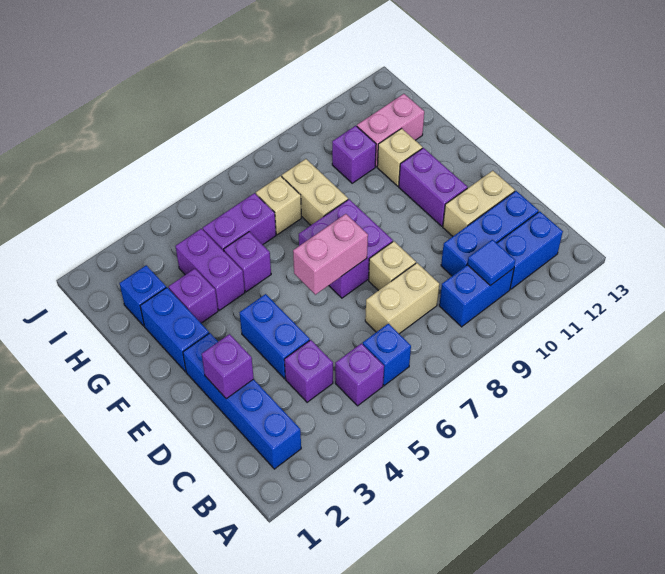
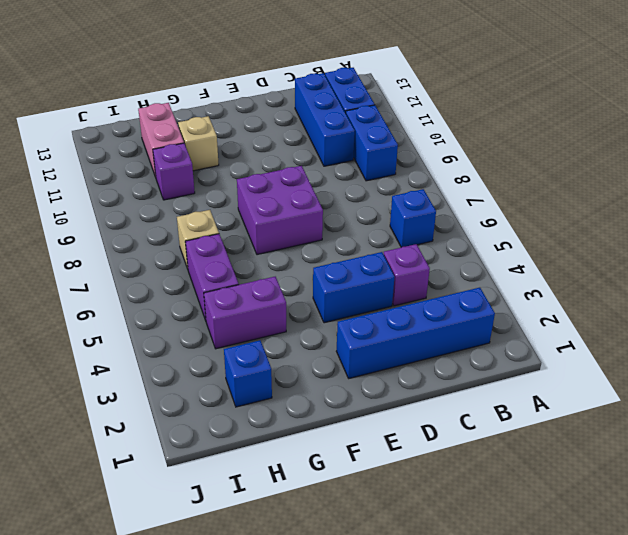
none -> purple brick B5 level 1
none -> tan brick C7:C8 level 1
none -> tan brick D8 level 1

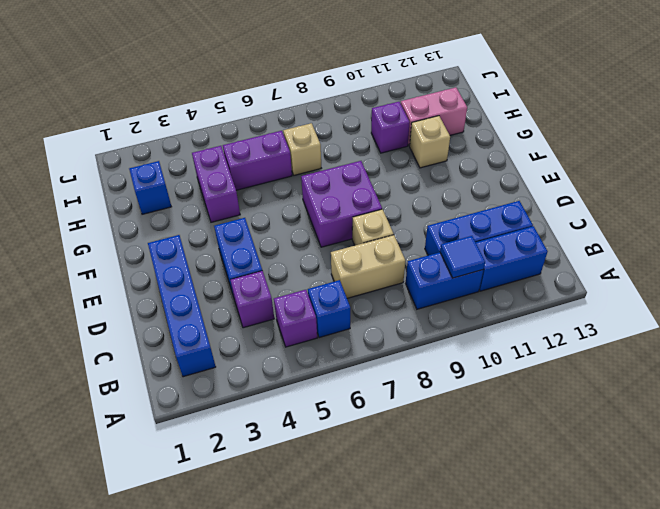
none -> tan brick D11:D12 level 1
none -> purple brick E11:F11 level 1
none -> blue brick F2:G2 level 1

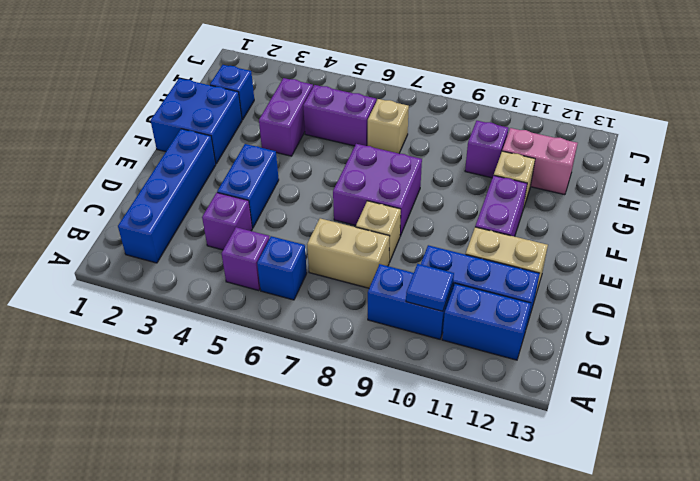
blue brick F1:G2 level 1 -> blue brick F2:G2 level 1
none -> purple brick G3 level 1
none -> purple brick G5 level 1
none -> tan brick G8:H8 level 1

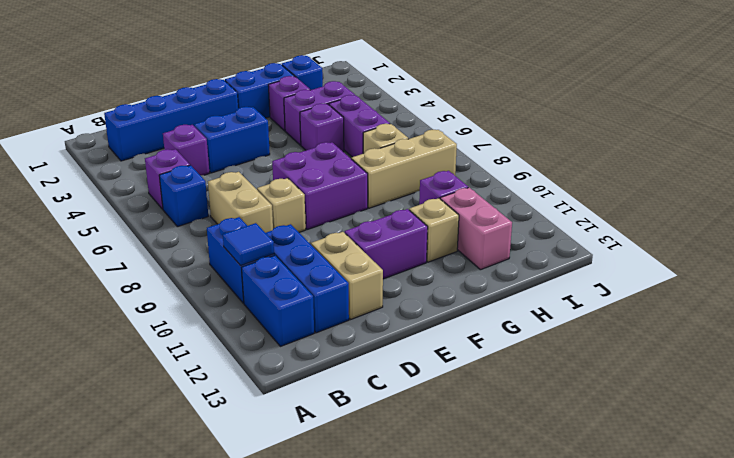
tan brick G8:I8 level 1 -> tan brick G8:H8 level 1
none -> purple brick D2 level 2
none -> pink brick E6:E7 level 2

